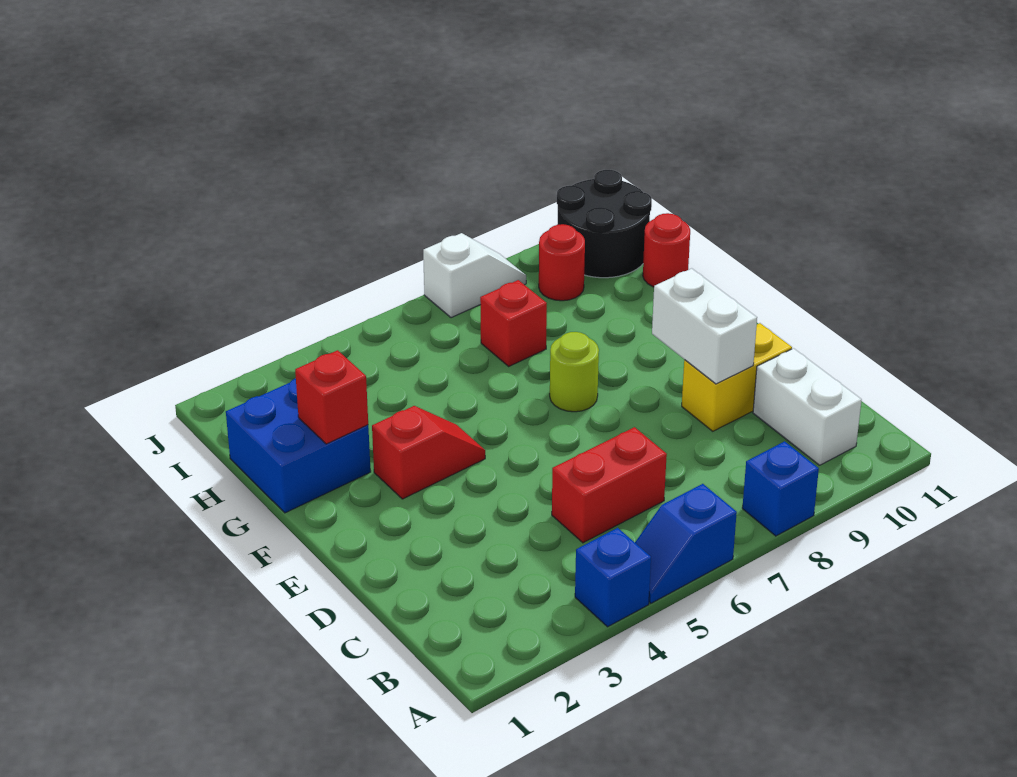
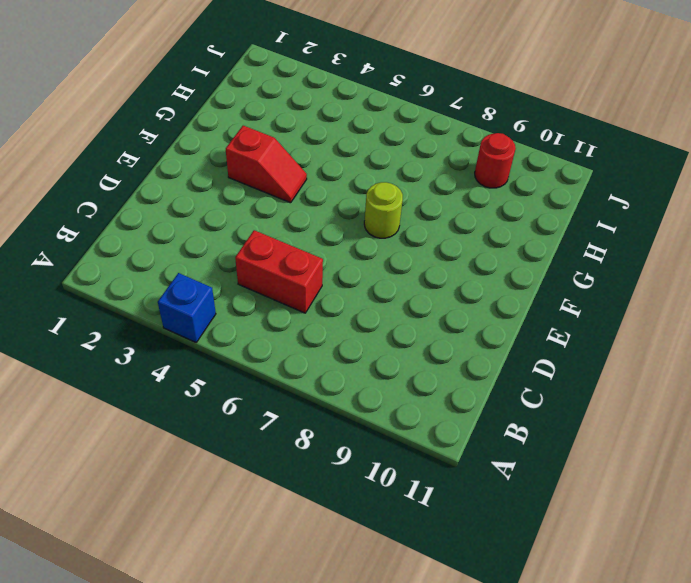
none -> blue slope A5:A6 level 1 top 6
none -> blue brick A8 level 1
none -> white brick B10:C10 level 1

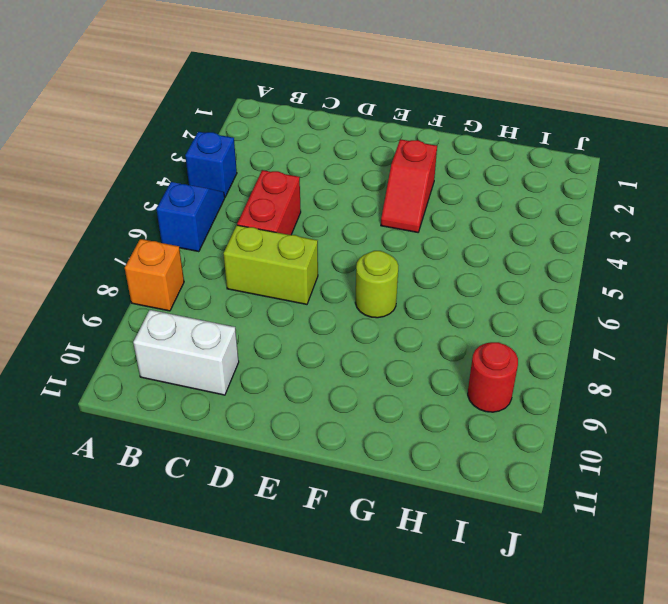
orange brick A8 level 1 -> blue brick A8 level 1
lime brick C7:D7 level 1 -> none
none -> yellow brick D9:D10 level 1
none -> blue brick G1:H2 level 1
none -> red brick H7 level 1

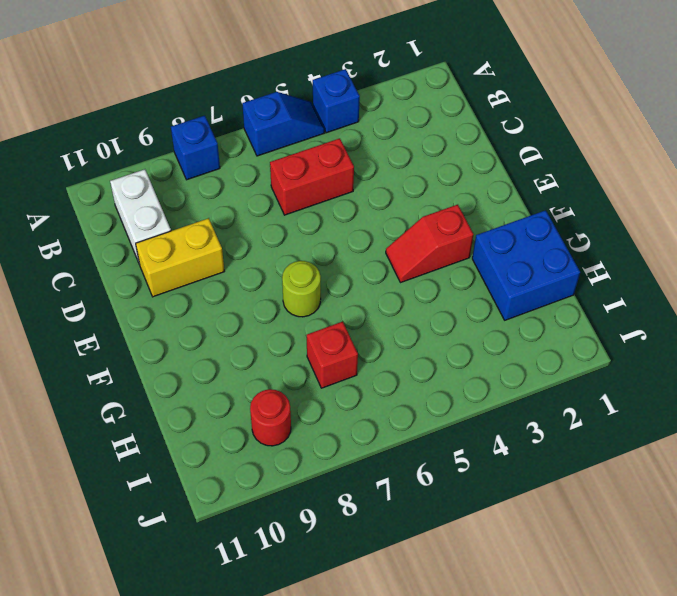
none -> red round brick H11 level 1
none -> black round brick I10:J11 level 1
none -> white slope J7:J8 level 1 top 7

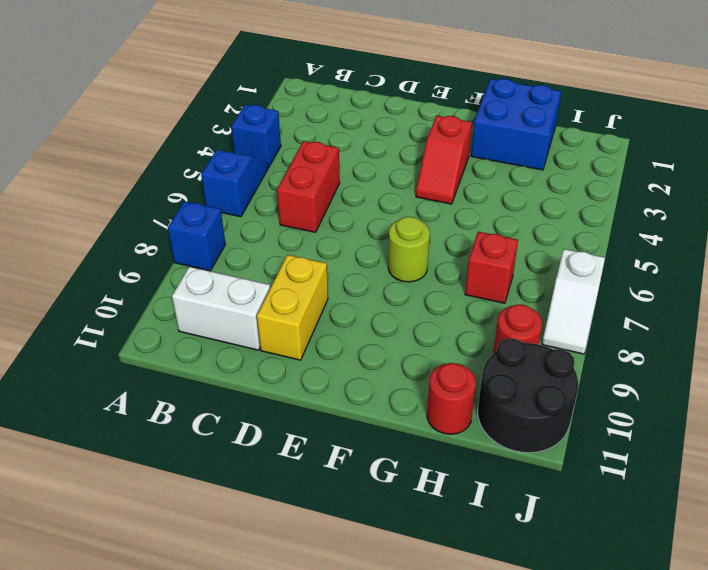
none -> white brick D9:E9 level 2
none -> red brick G2 level 2

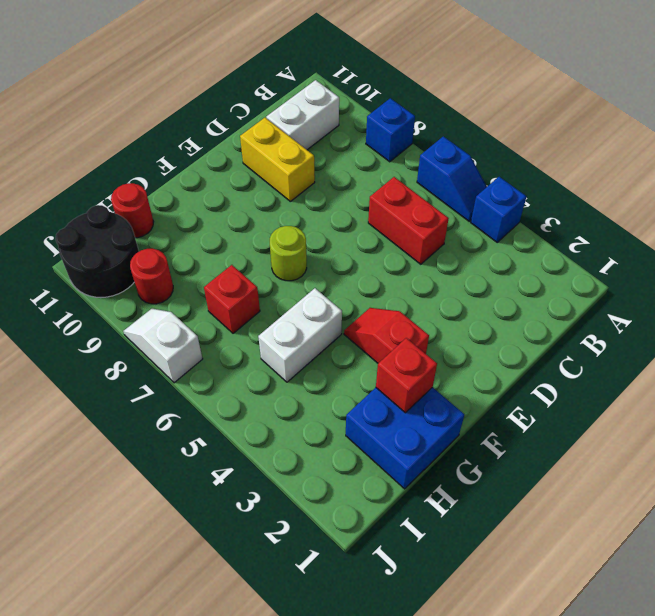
white brick G5:H5 level 1 -> white brick D9:E9 level 2

